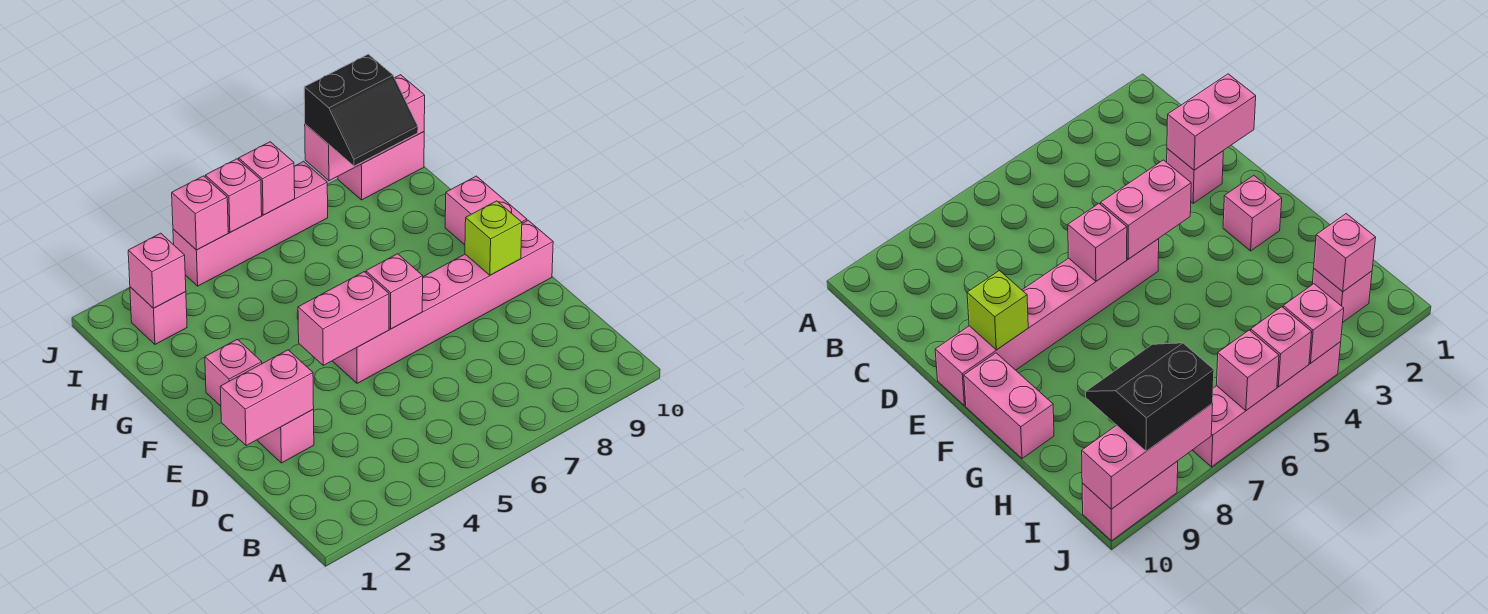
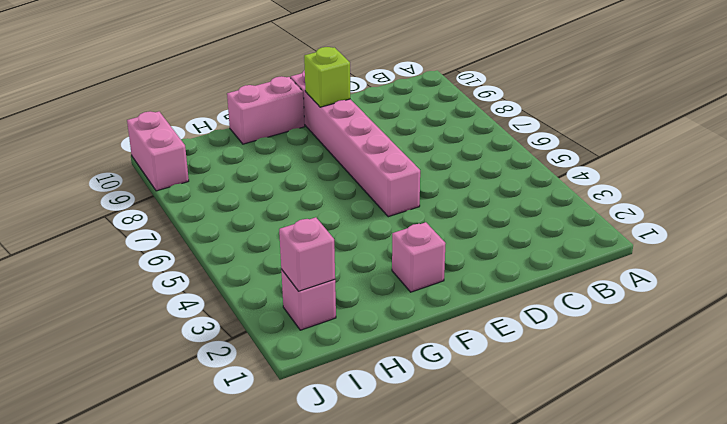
none -> pink brick D2 level 1
none -> pink brick J4:J7 level 1
none -> pink brick D1:D2 level 2

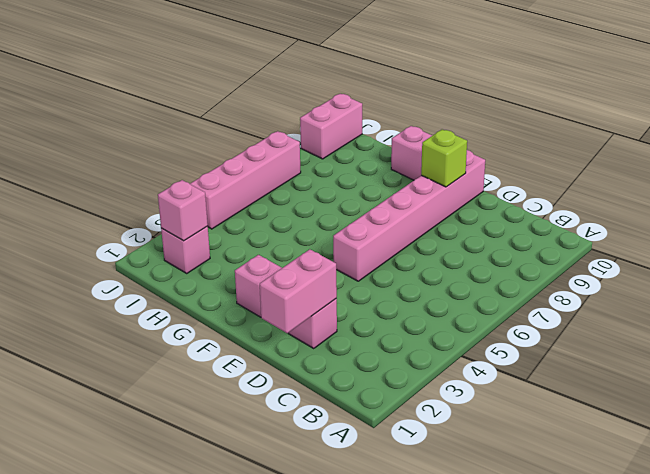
none -> pink brick E4:E5 level 2
none -> pink brick E6 level 2
none -> pink brick J4 level 2

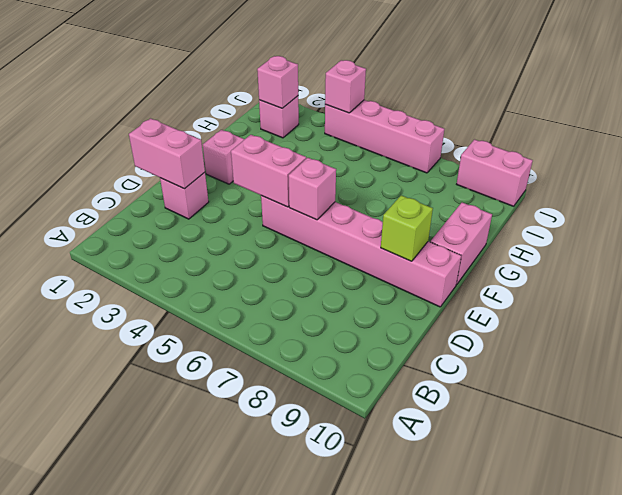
none -> pink brick J5 level 2
none -> pink brick J6 level 2
none -> pink brick J8:J10 level 2

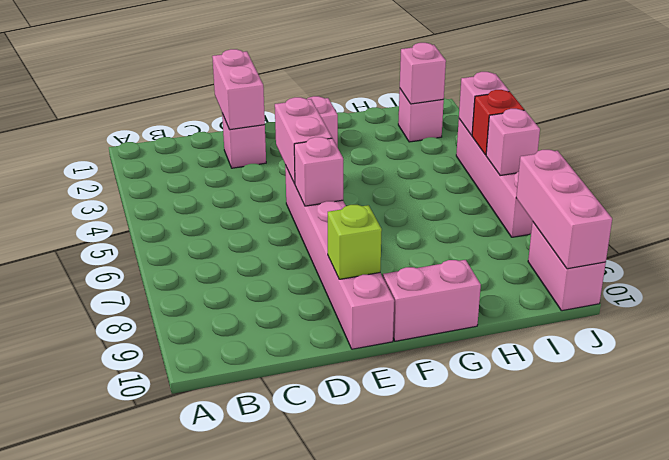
red brick J5 level 2 -> pink brick J5 level 2
none -> black slope I8:J9 level 3 top J

